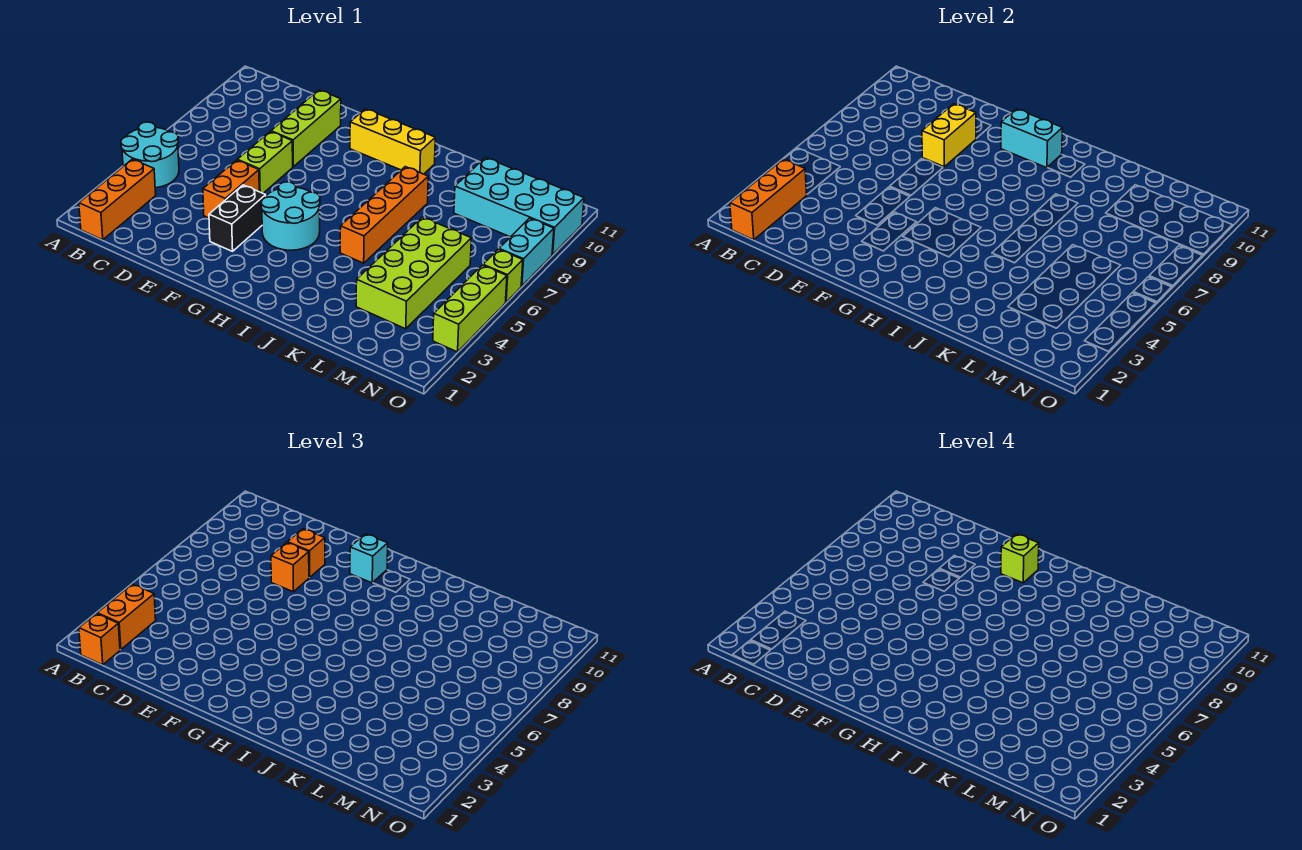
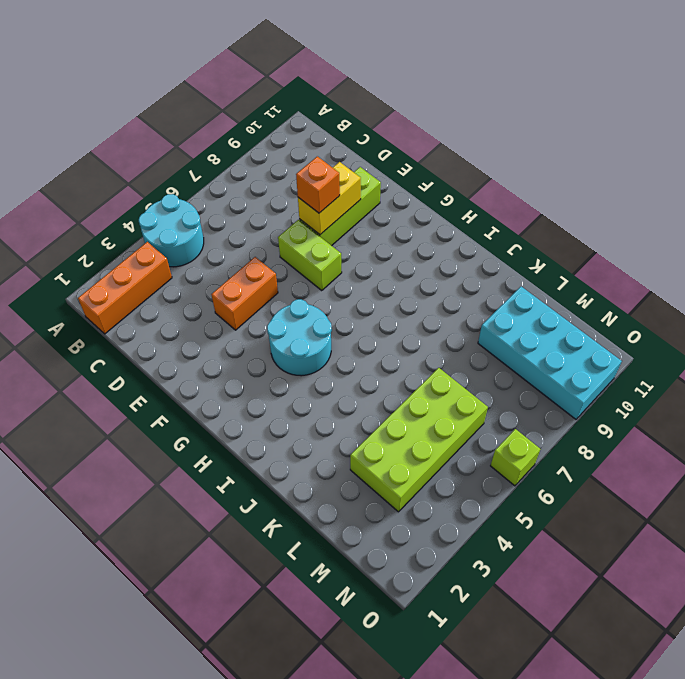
lime brick E7:F7 level 1 -> lime brick E6:E7 level 1
none -> black brick F3:F4 level 1
none -> yellow brick G10:I10 level 1
none -> orange brick J5:J8 level 1

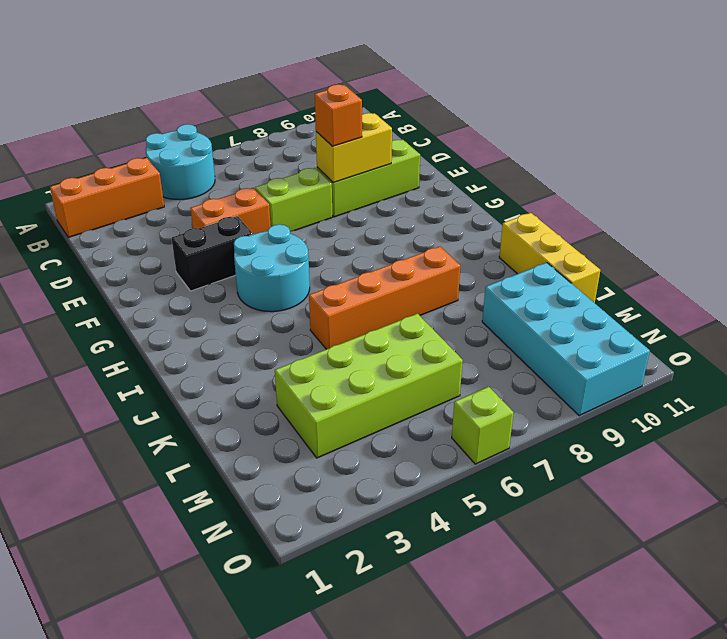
yellow brick J11:L11 level 1 -> yellow brick G10:I10 level 1
none -> lime brick O3:O5 level 1
none -> cyan brick O7:O8 level 1
none -> orange brick B1:B3 level 2

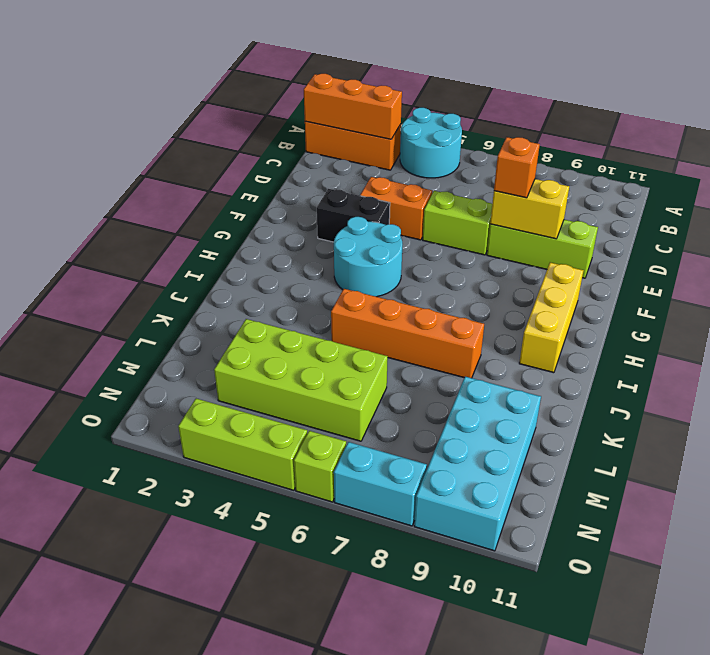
none -> cyan brick G10:H10 level 2
none -> orange brick B1 level 3
none -> orange brick B2:B3 level 3

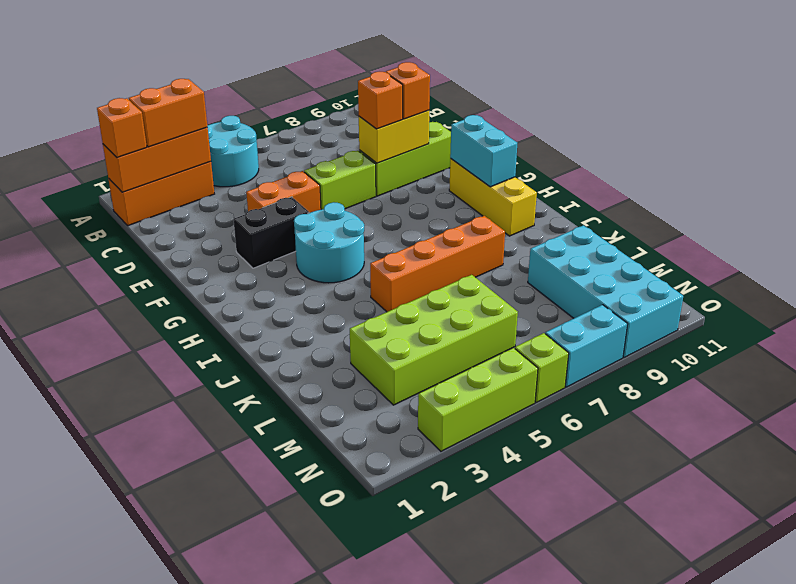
none -> cyan brick G10 level 3
none -> lime brick G10 level 4

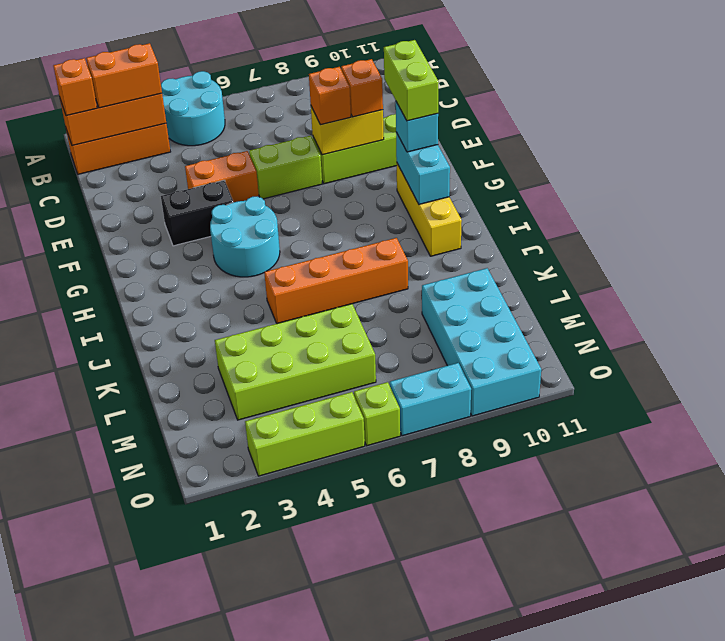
lime brick F10:G10 level 4 -> lime brick G10 level 4

